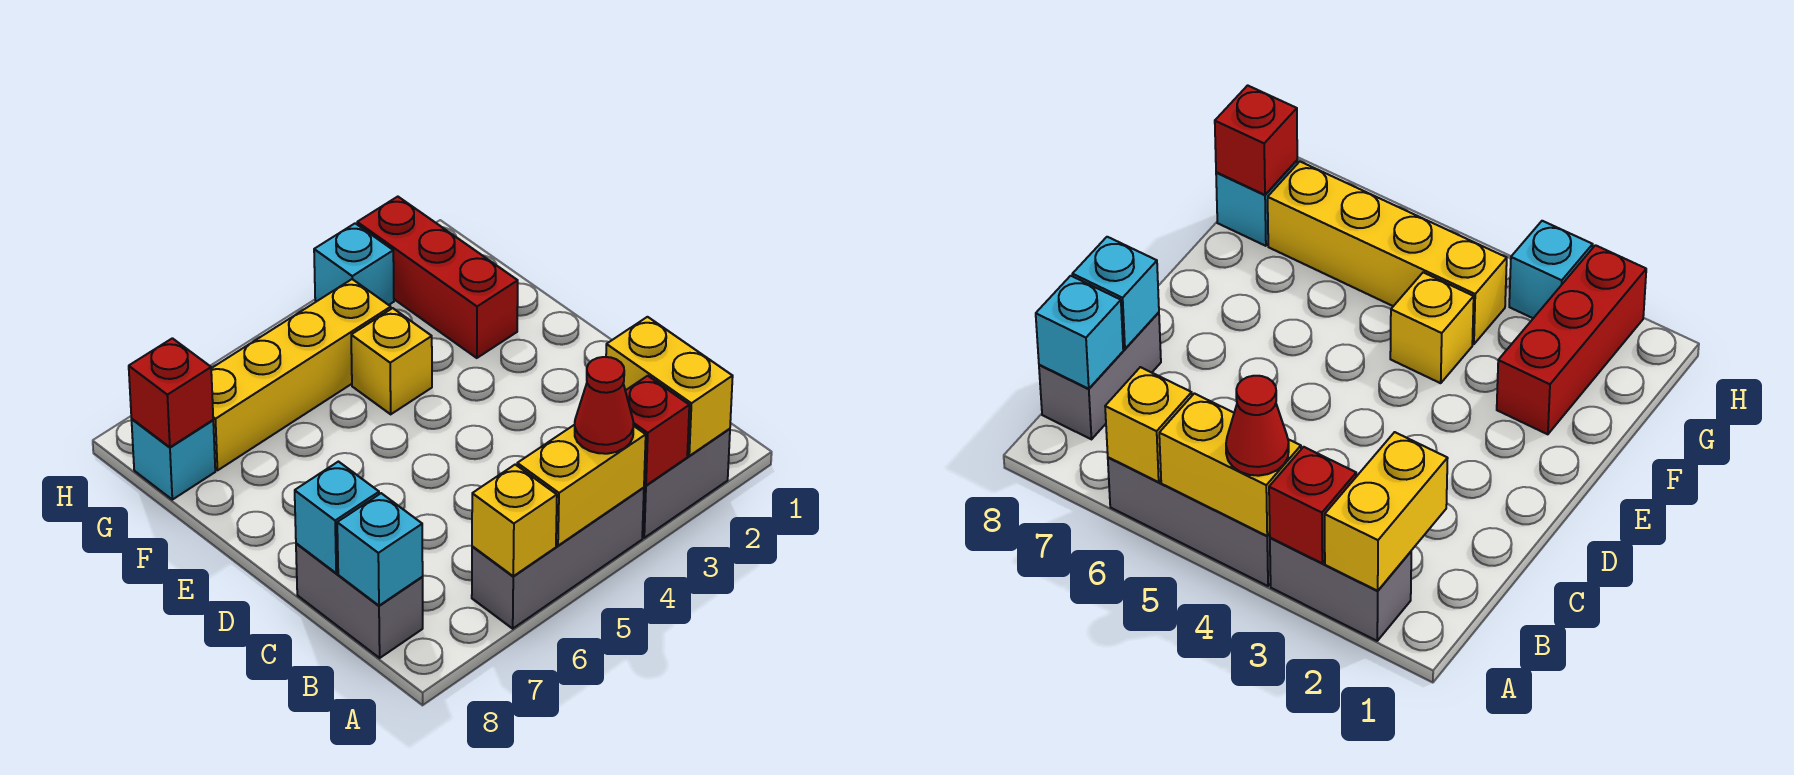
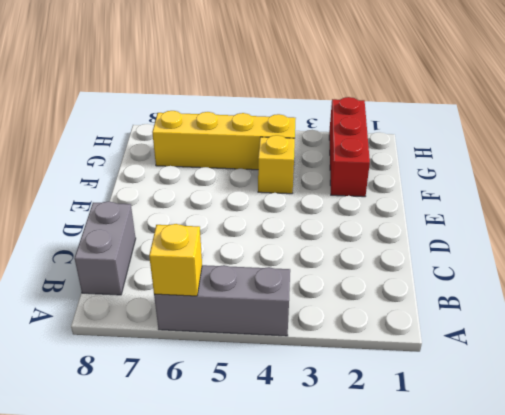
none -> grey brick A2:A3 level 1
none -> cyan brick G8 level 1
none -> cyan brick H3 level 1

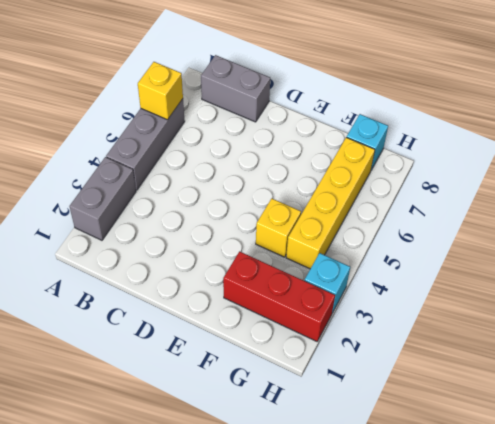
none -> yellow brick A2:B2 level 2
none -> red brick A3 level 2
none -> yellow brick A4:A5 level 2

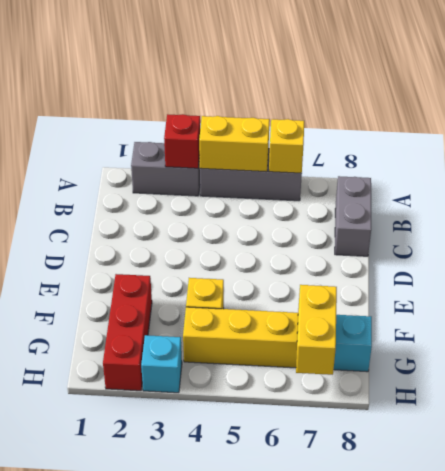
yellow brick G7:H7 level 2 -> yellow brick A2:B2 level 2
none -> cyan brick B8 level 2
none -> cyan brick C8 level 2
none -> red brick G8 level 2

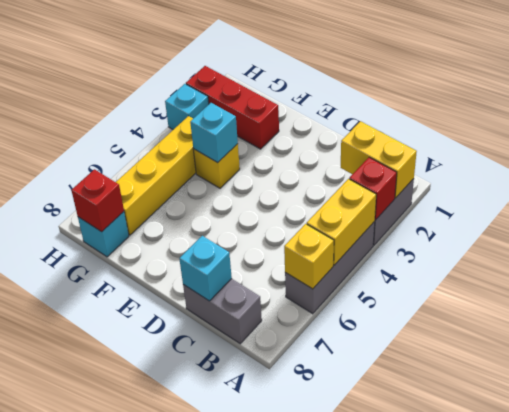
cyan brick F4 level 2 -> cyan brick B8 level 2
none -> red cone A4 level 3

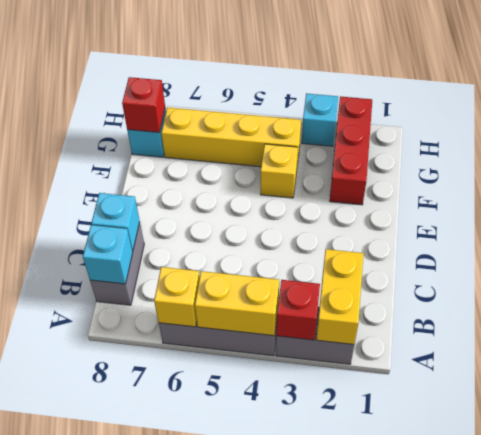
none -> red cone A4 level 3

